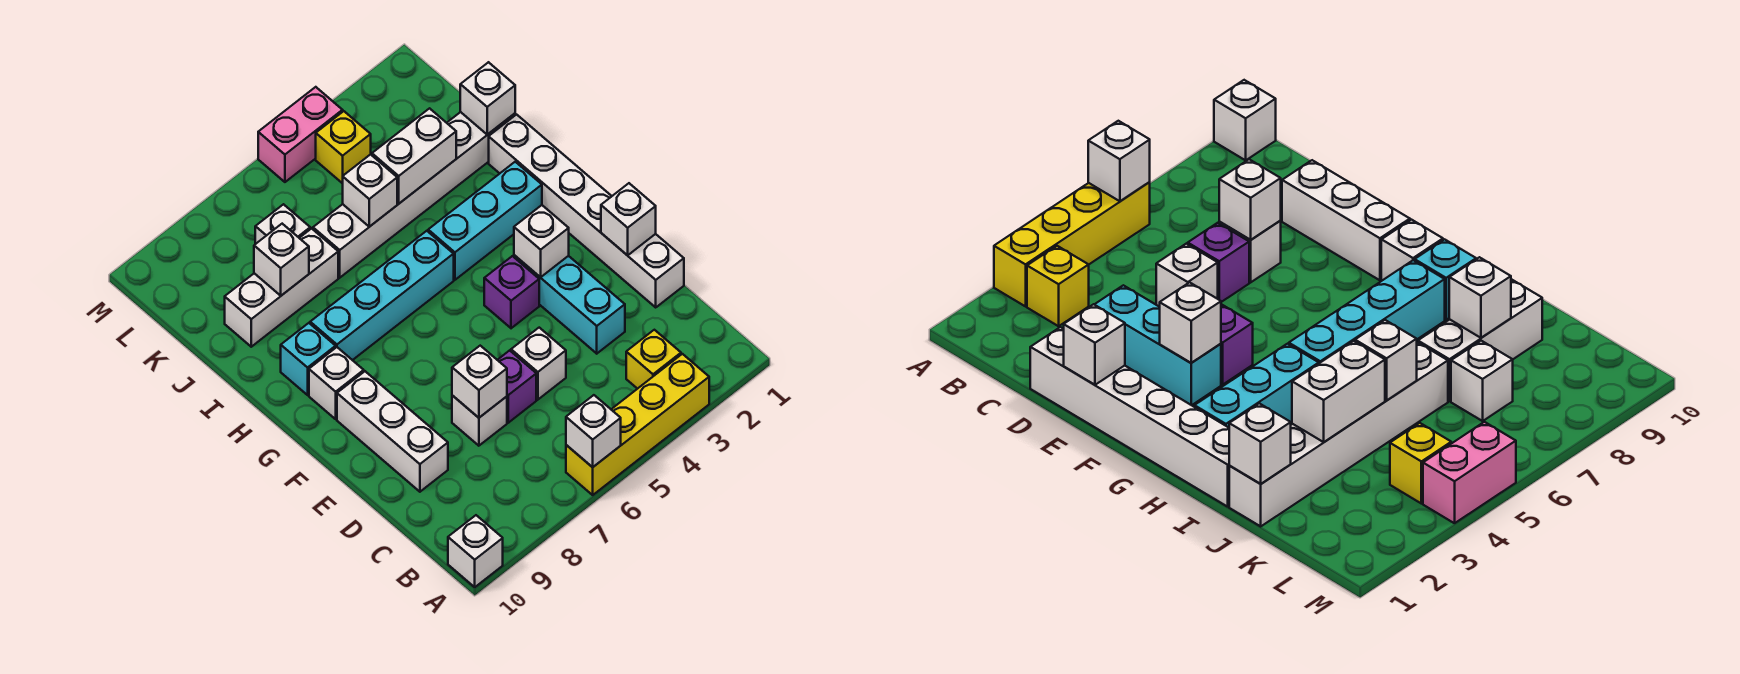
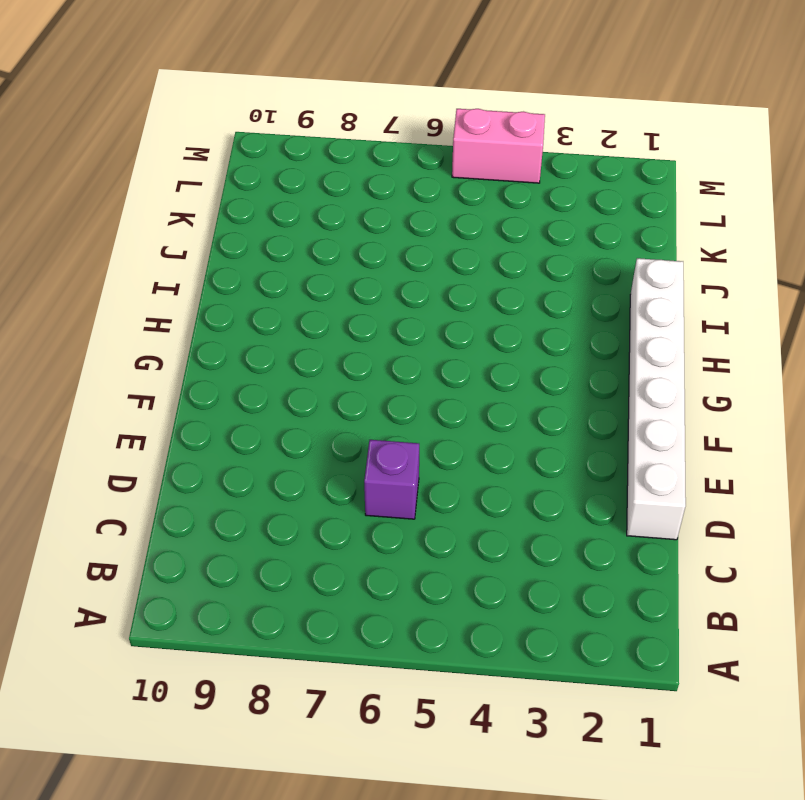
none -> yellow brick A3:A6 level 1
none -> white brick A10 level 1
none -> yellow brick B3 level 1

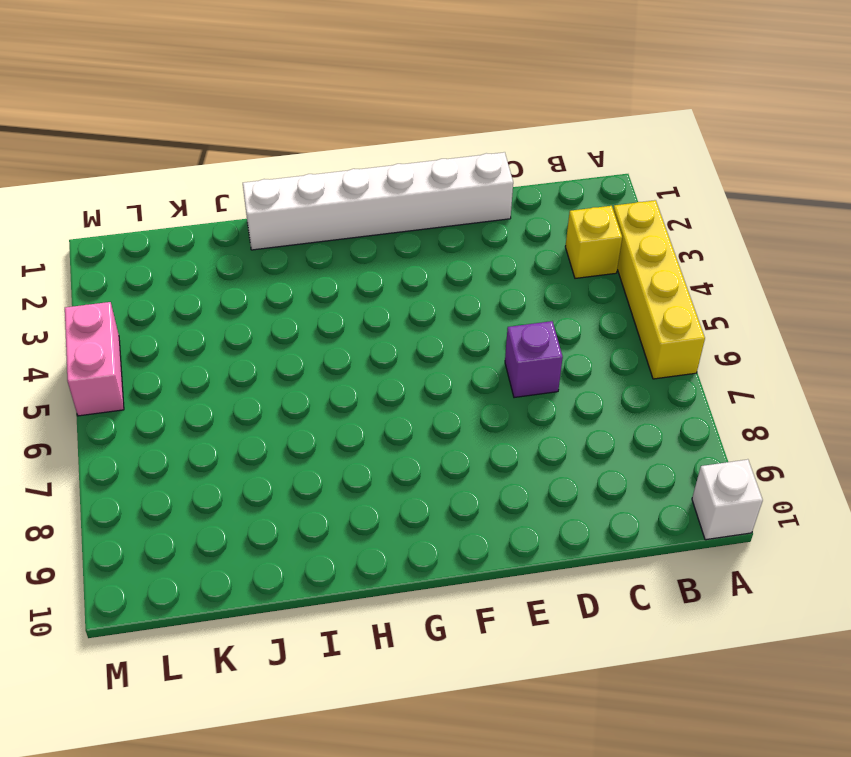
none -> cyan brick D3:F3 level 1
none -> white brick D5 level 1
none -> white brick D7 level 1

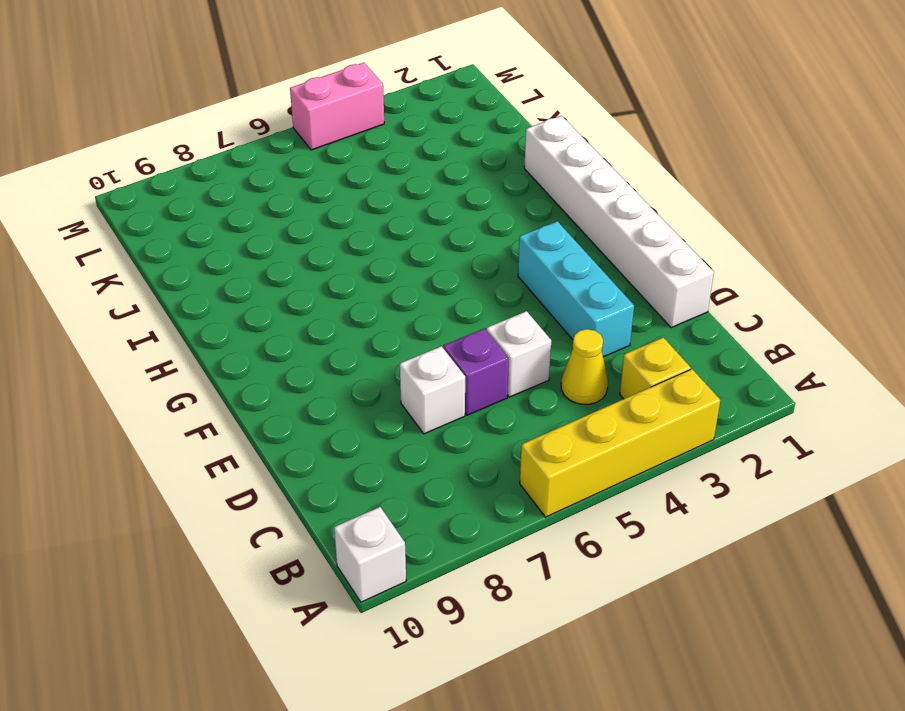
yellow cone C4 level 1 -> none
none -> white brick D9:F9 level 1
none -> purple brick F4 level 1
none -> white brick G9 level 1

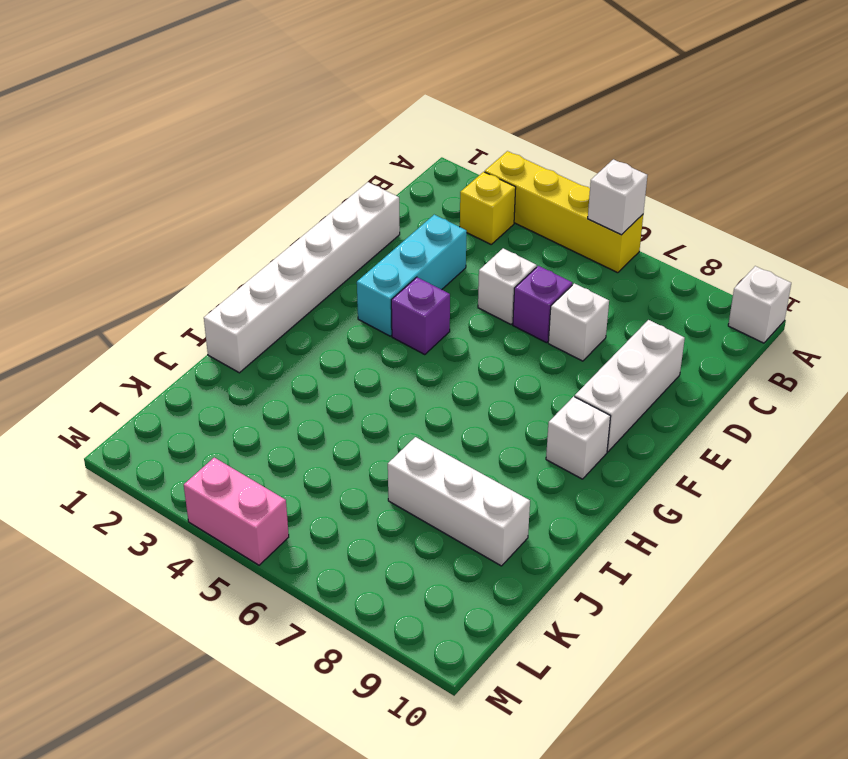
none -> cyan brick H2:H4 level 1
none -> cyan brick H5:H8 level 1
none -> cyan brick H9 level 1

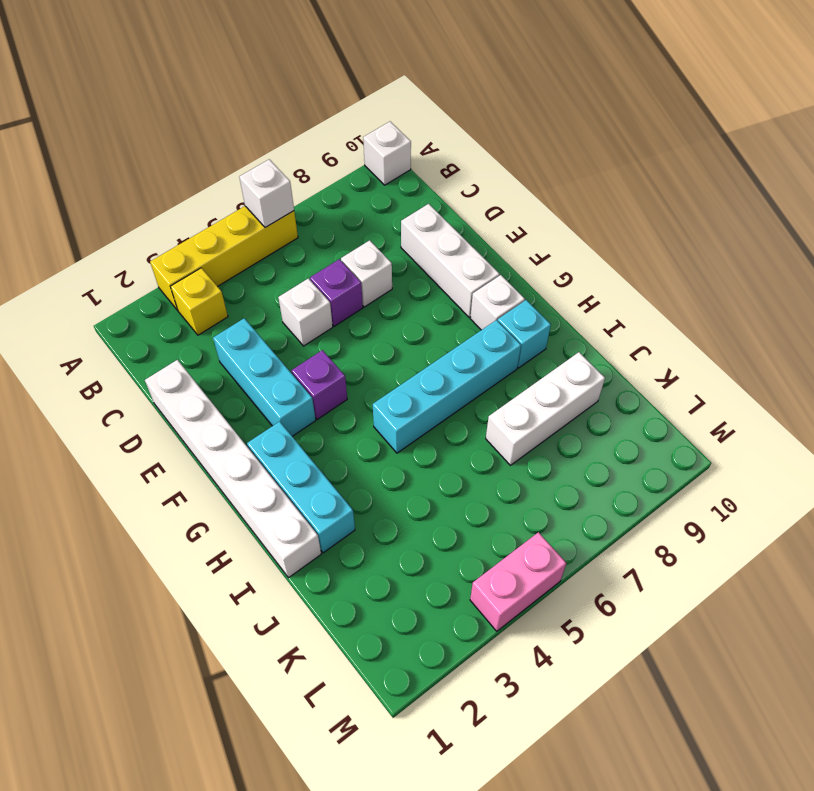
cyan brick G2:I2 level 1 -> cyan brick H2:H4 level 1
none -> white brick J1:J6 level 1
none -> white brick K7 level 1
none -> yellow brick L4 level 1

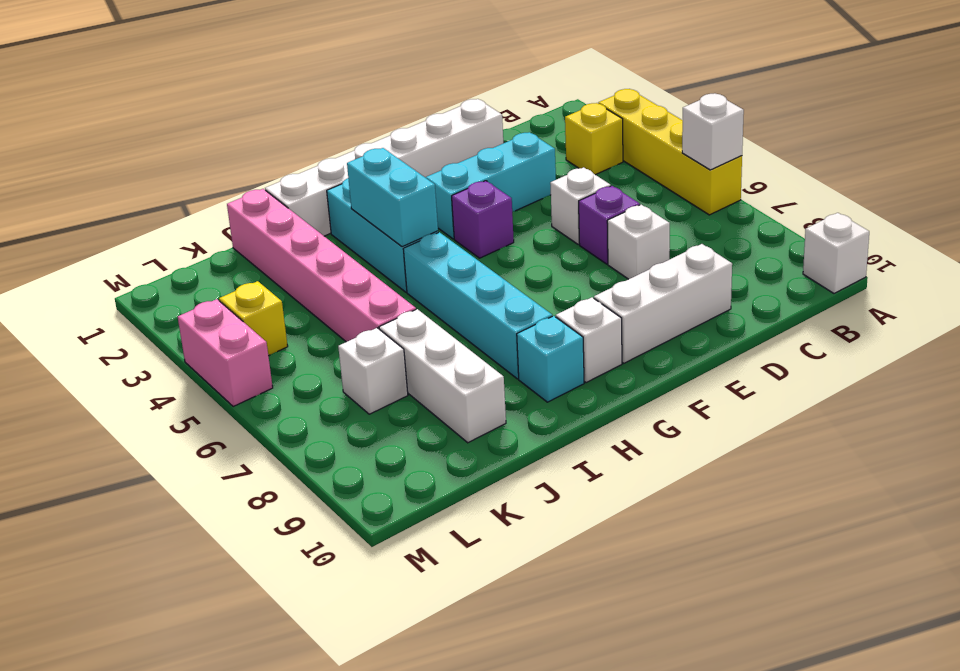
cyan brick H3:H4 level 2 -> none
pink brick J1:J6 level 1 -> white brick J1:J6 level 1
none -> white brick D7 level 2
none -> white brick E1 level 2
none -> white brick F3 level 2

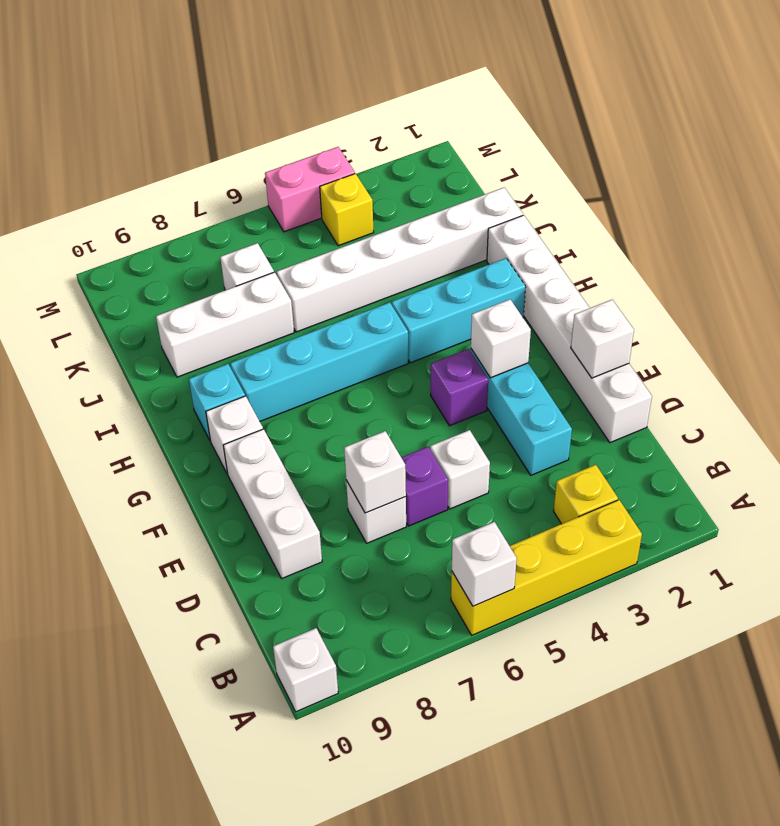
none -> white brick J1 level 2
none -> white brick J3:J4 level 2
none -> white brick J5 level 2

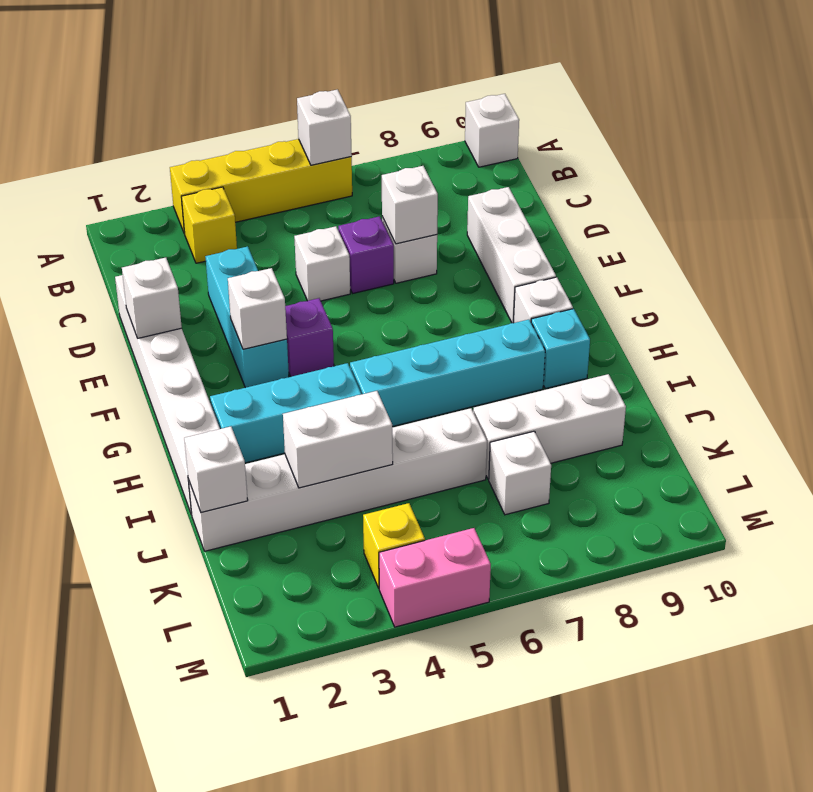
none -> white brick J5 level 2
none -> white brick J8 level 2

